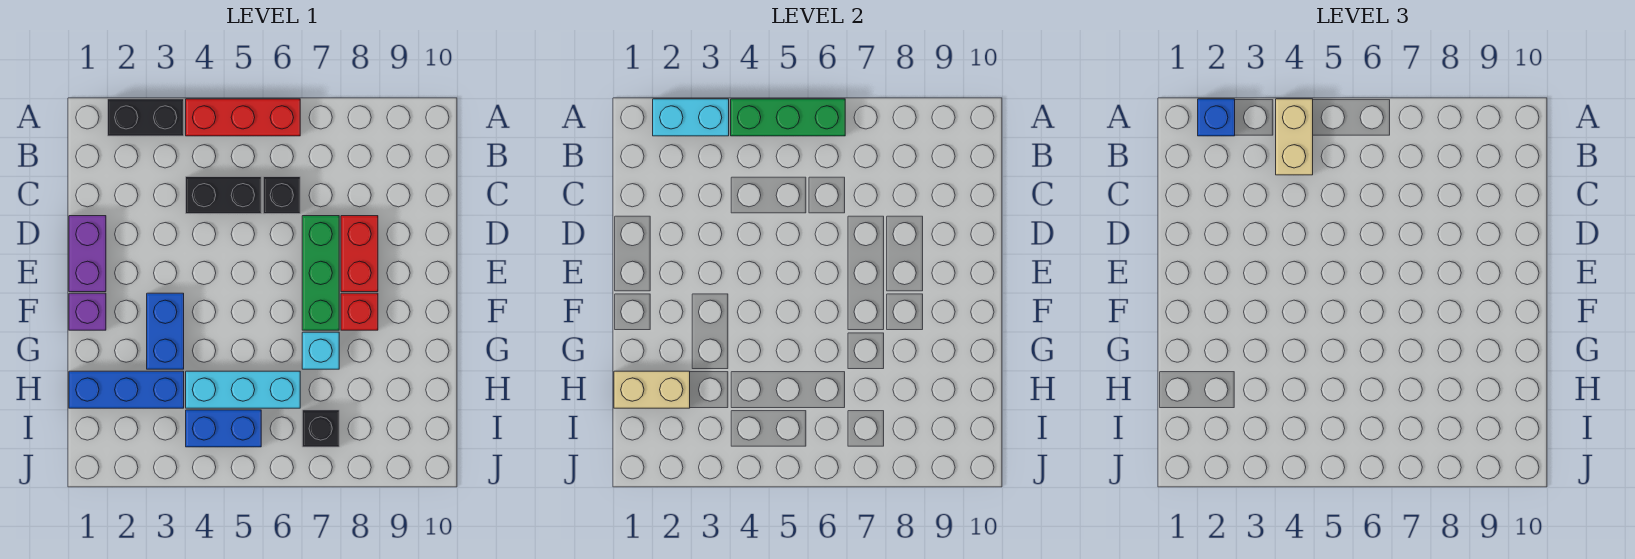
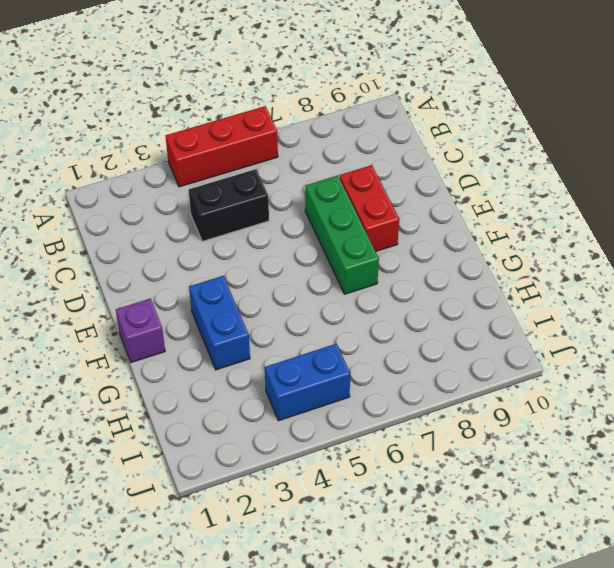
none -> black brick A2:A3 level 1
none -> black brick C6 level 1
none -> purple brick D1:E1 level 1

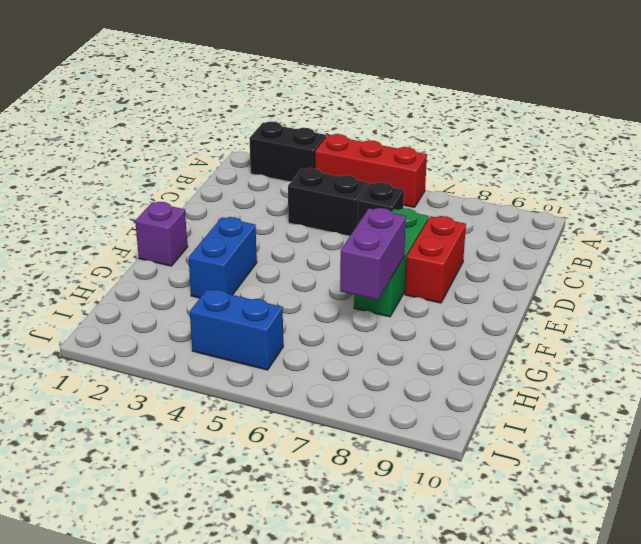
purple brick F7:G7 level 2 -> purple brick D1:E1 level 1
none -> red brick F8 level 1
none -> cyan brick G7 level 1
none -> blue brick H1:H3 level 1

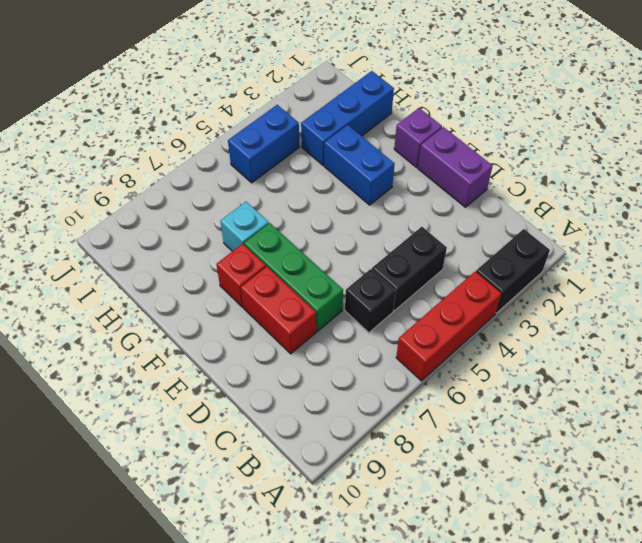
none -> cyan brick H4:H6 level 1
none -> black brick I7 level 1
none -> cyan brick A2:A3 level 2

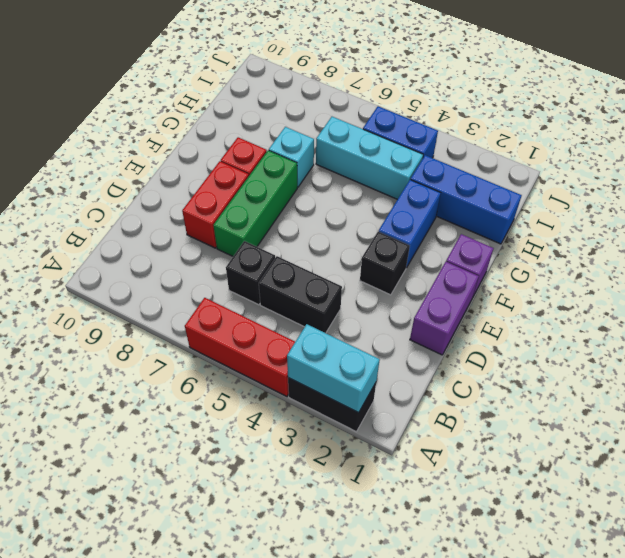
black brick E3 level 1 -> black brick I7 level 1
none -> green brick A4:A6 level 2
none -> tan brick H1:H2 level 2
none -> blue brick A2 level 3

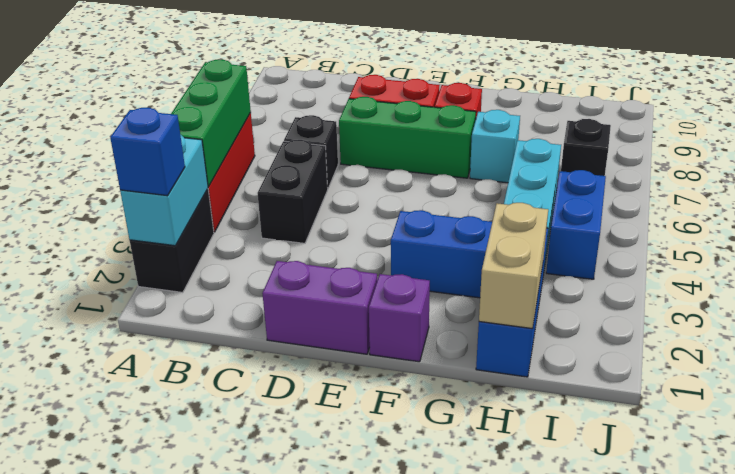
none -> tan brick A4:B4 level 3

